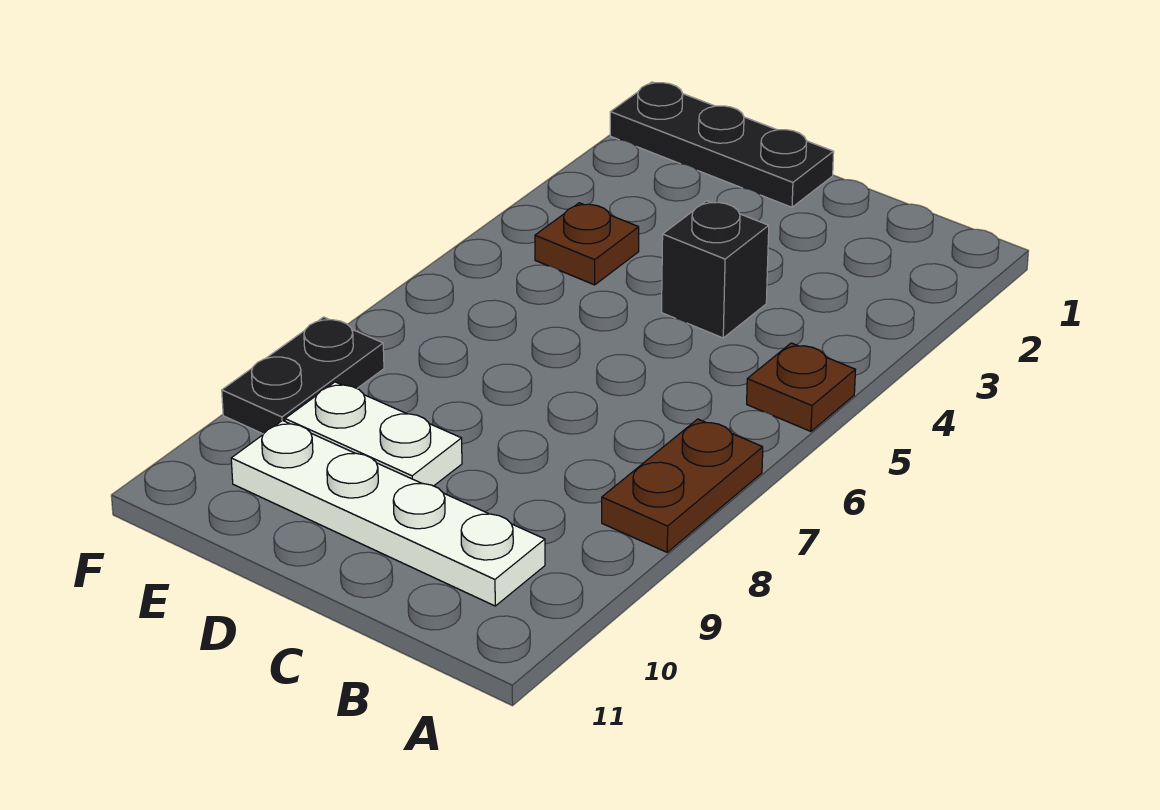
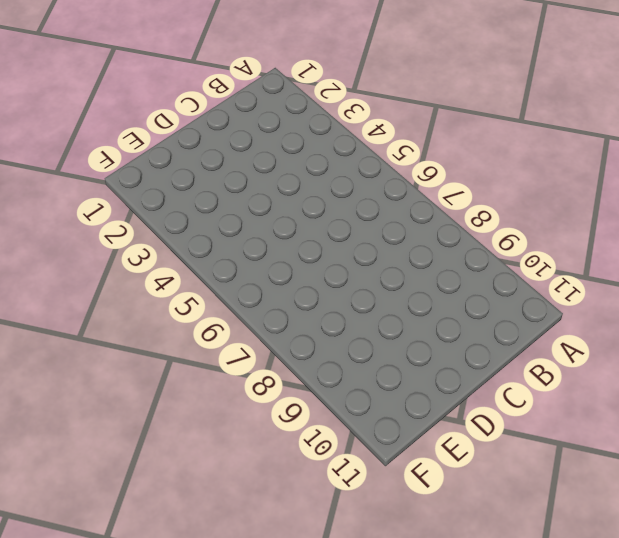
none -> brown plate A5 level 1
none -> brown plate A7:A8 level 1

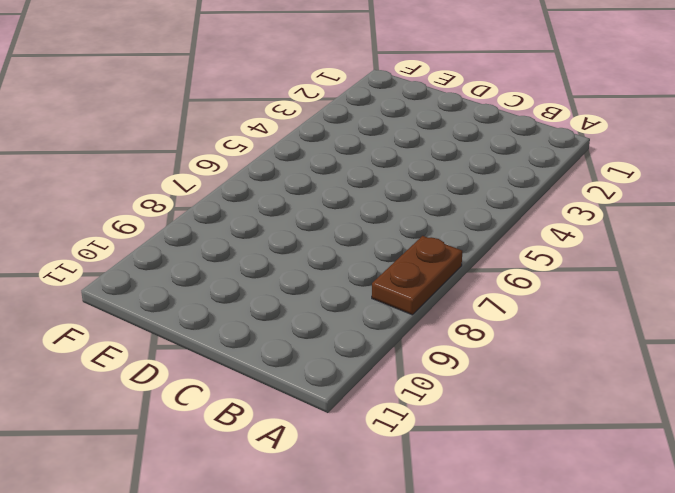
none -> brown plate A5 level 1
none -> white plate B10:E10 level 1

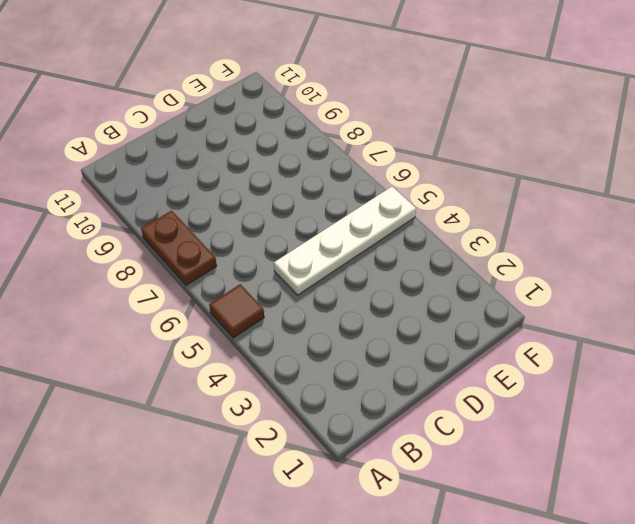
brown tile A5 level 1 -> brown plate A5 level 1
white plate C5:F5 level 1 -> white plate B10:E10 level 1
none -> black brick C4 level 1
none -> black plate D1:F1 level 1

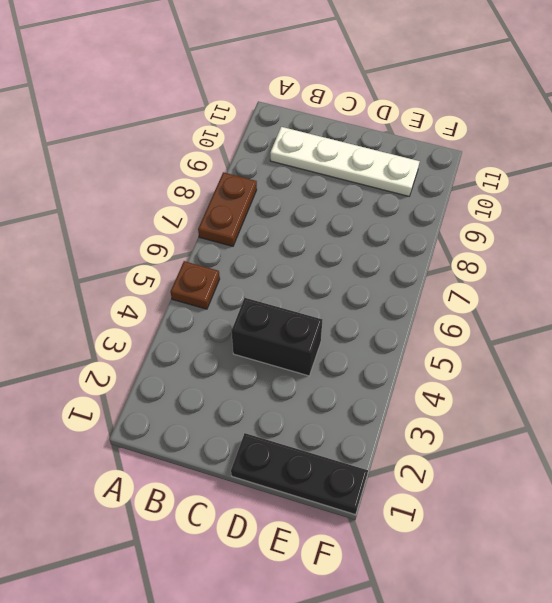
black brick C4:D4 level 1 -> black brick C4 level 1
none -> white plate D9:E9 level 1
none -> brown plate E4 level 1

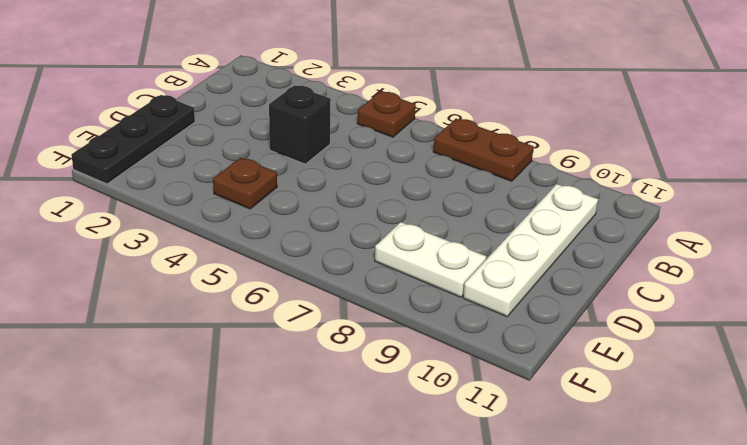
white plate E8:E9 level 1 -> white plate D9:E9 level 1
none -> black plate F8:F9 level 1

